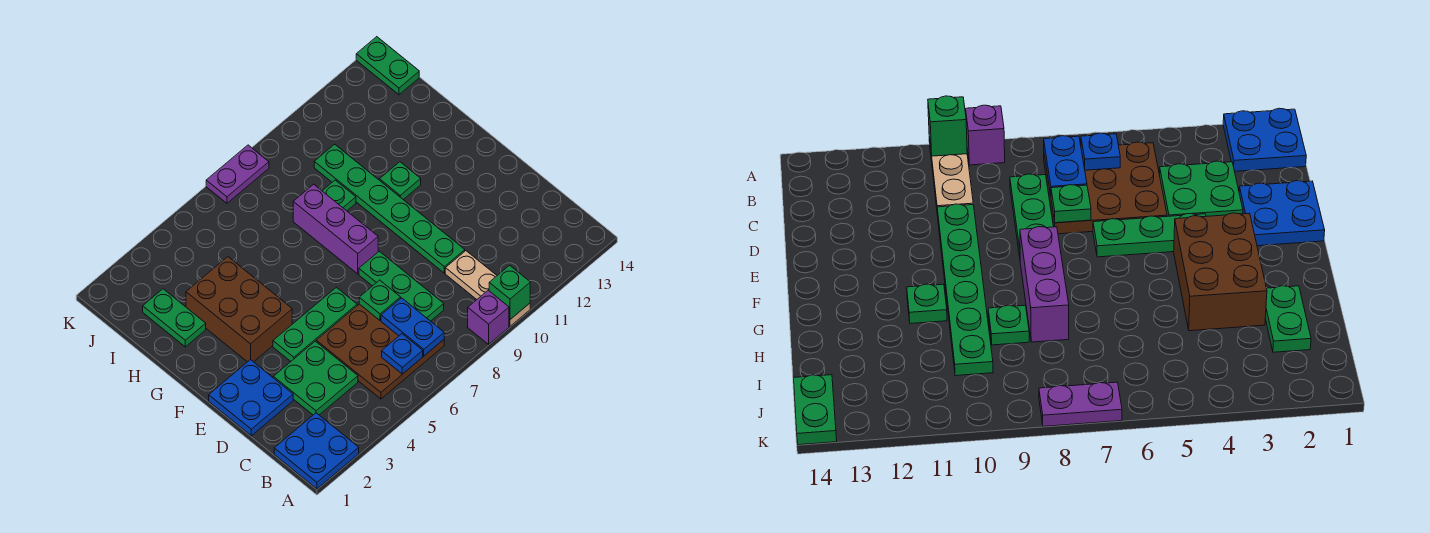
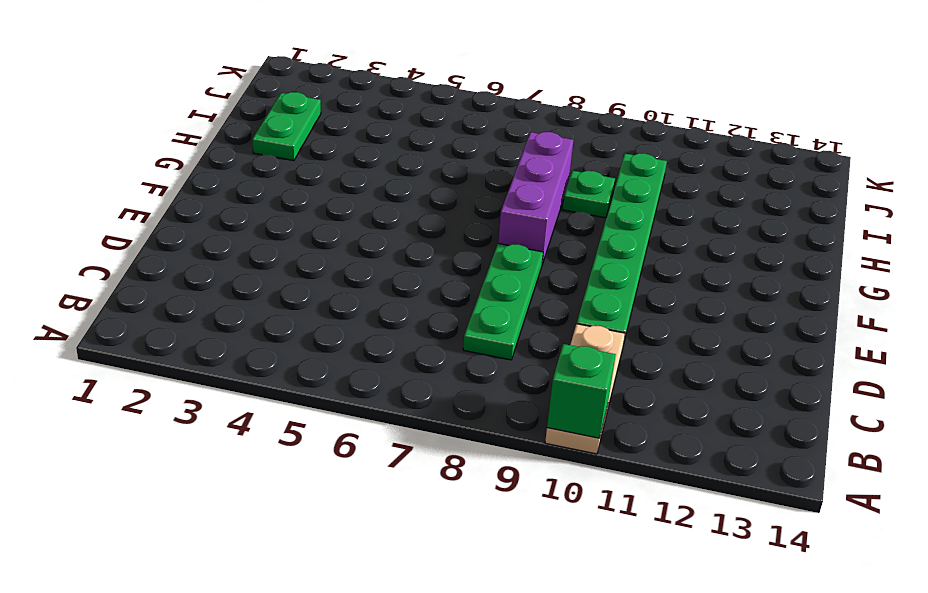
none -> blue plate A1:B2 level 1
none -> purple brick A9 level 1
none -> brown plate B5:D7 level 1

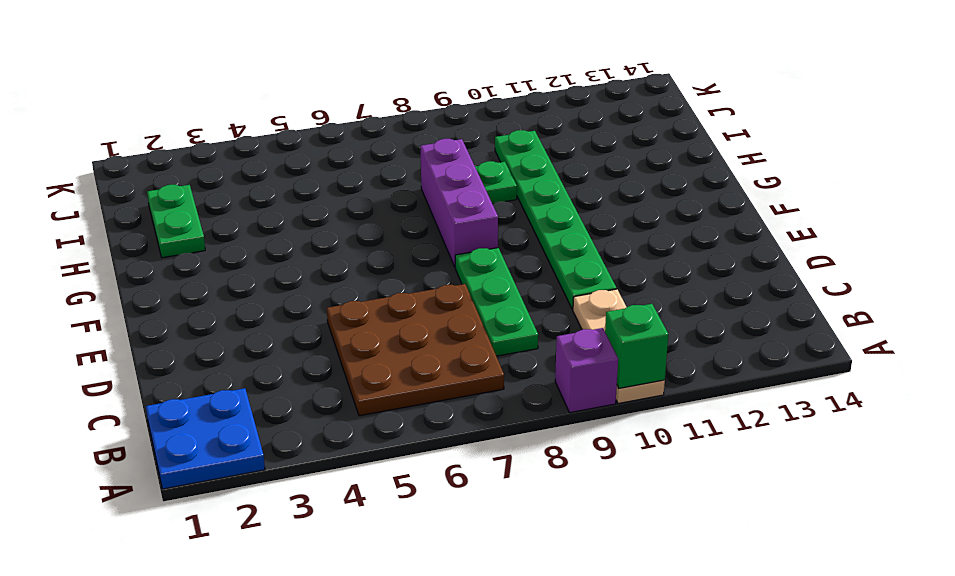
none -> green plate C3:D4 level 1
none -> blue plate D1:E2 level 1
none -> green plate E4:E6 level 1

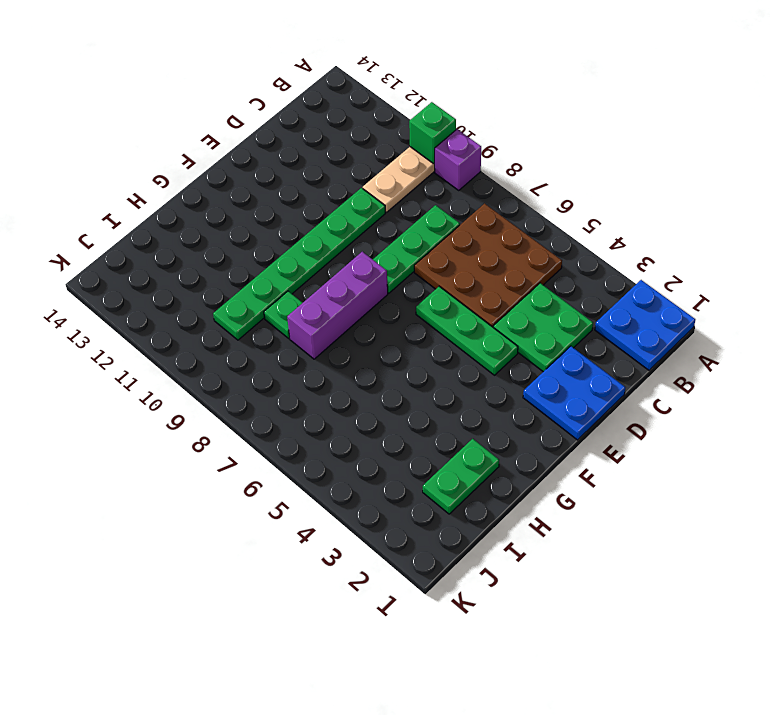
none -> brown brick F3:H4 level 1
none -> green plate G11 level 1
none -> green plate J14:K14 level 1

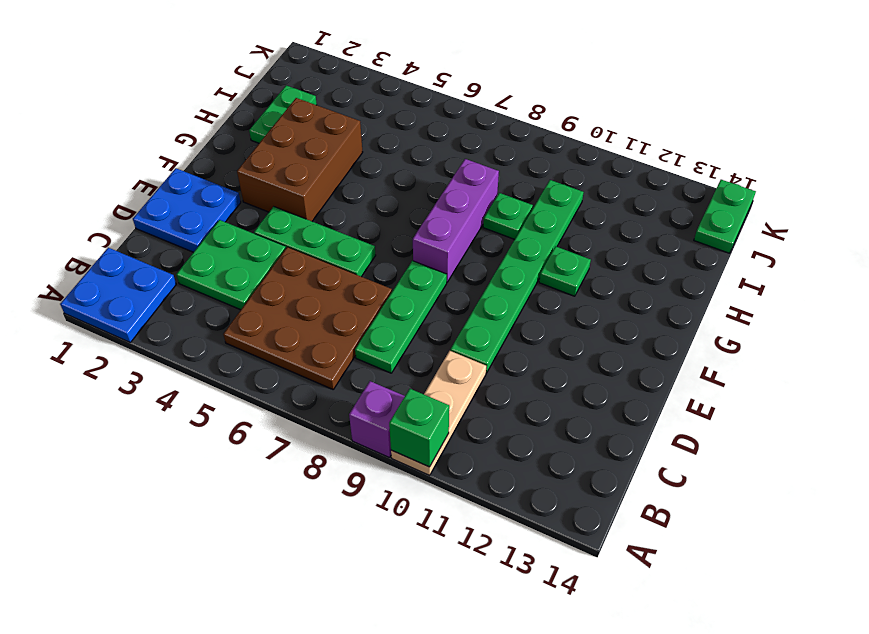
none -> purple plate K7:K8 level 1
none -> blue plate B6 level 2
none -> blue plate B7:C7 level 2

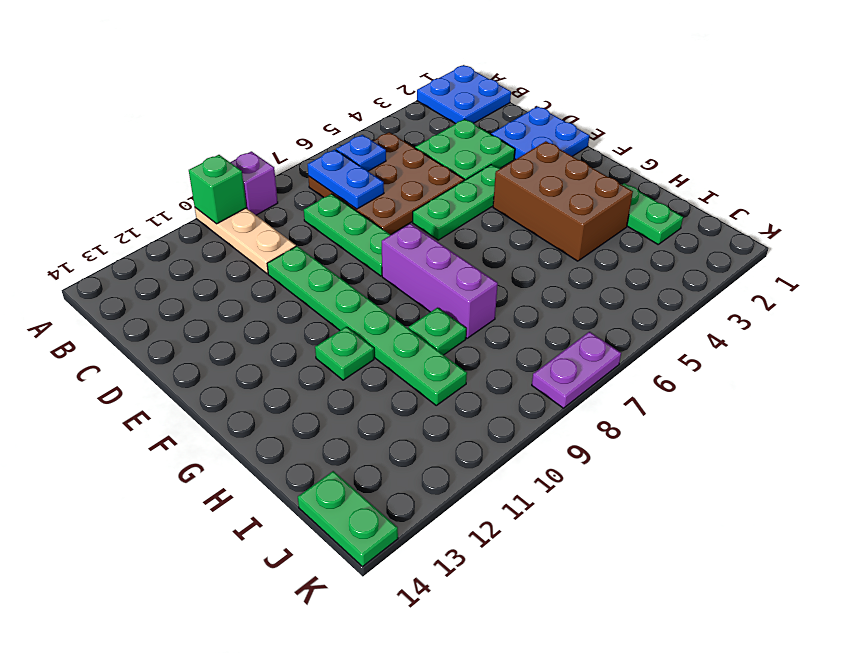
none -> green plate D7 level 2

